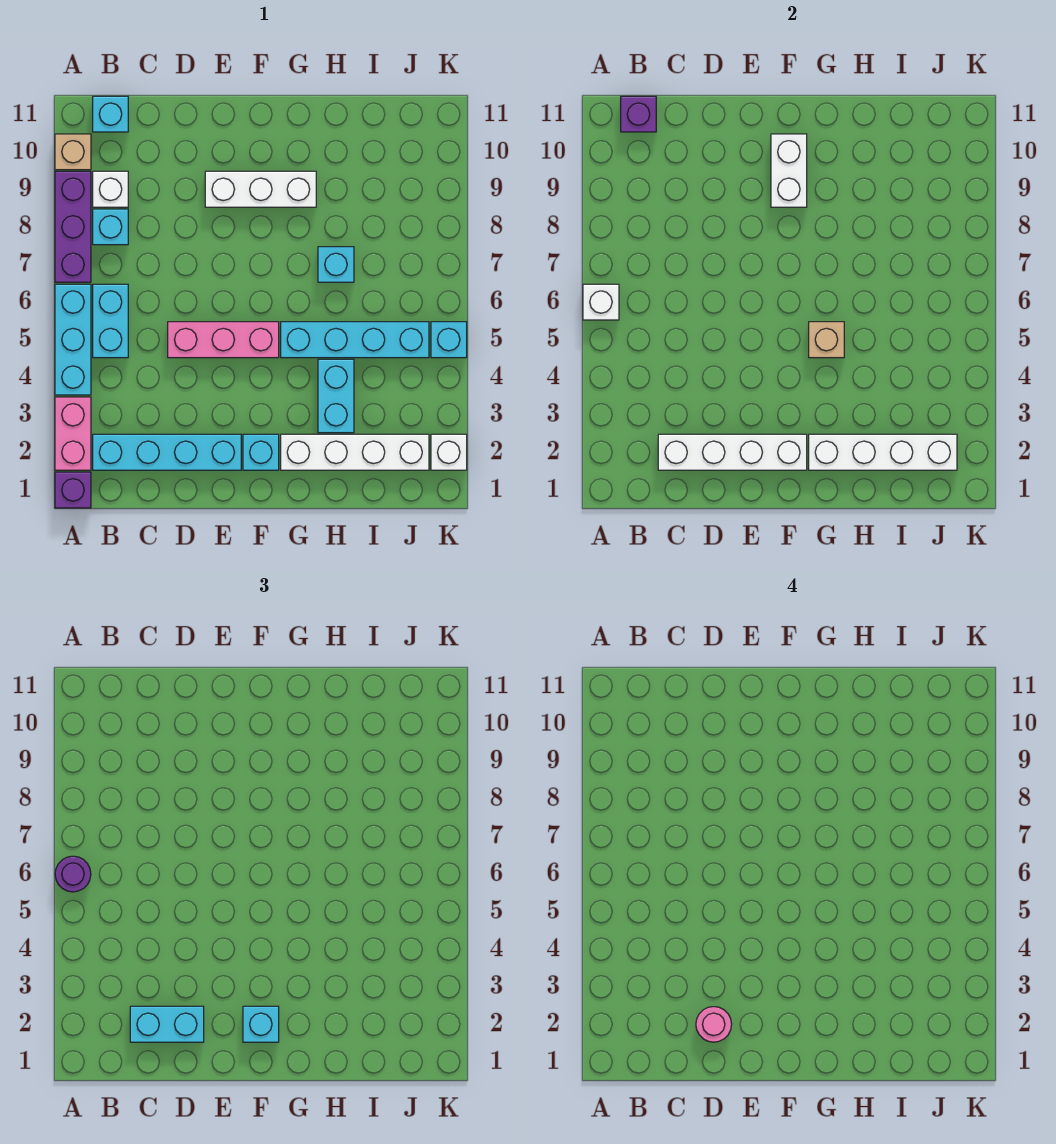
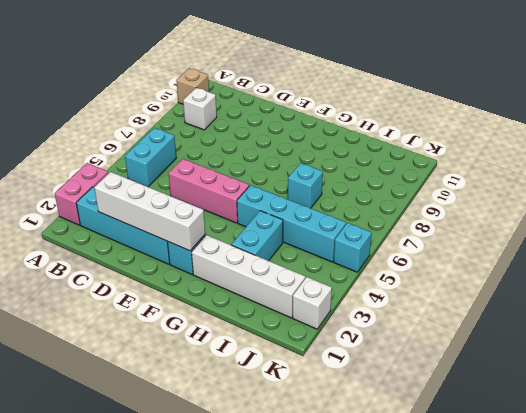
none -> purple brick A1 level 1
none -> cyan brick A4:A6 level 1
none -> purple brick A7:A9 level 1

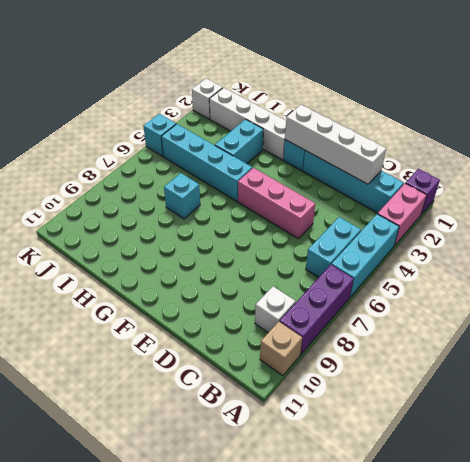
none -> cyan brick B8 level 1
none -> cyan brick B11 level 1
none -> white brick E9:G9 level 1

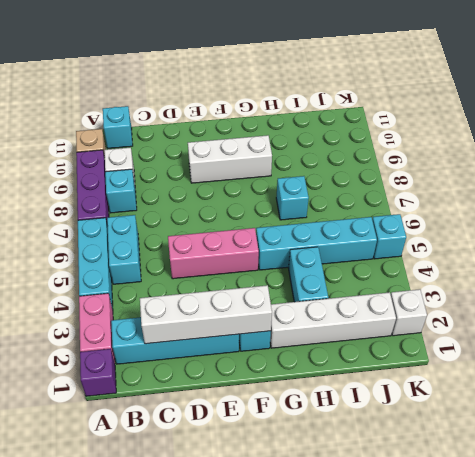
none -> white brick A6 level 2
none -> purple brick B11 level 2
none -> white brick F9:F10 level 2

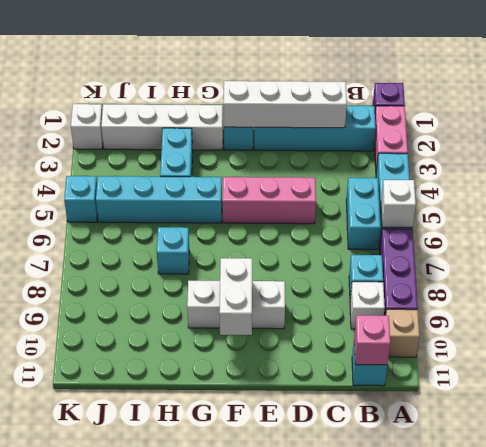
pink brick B11 level 2 -> purple brick B11 level 2
none -> white brick G2:J2 level 2
none -> tan brick G5 level 2
none -> purple round brick A6 level 3

